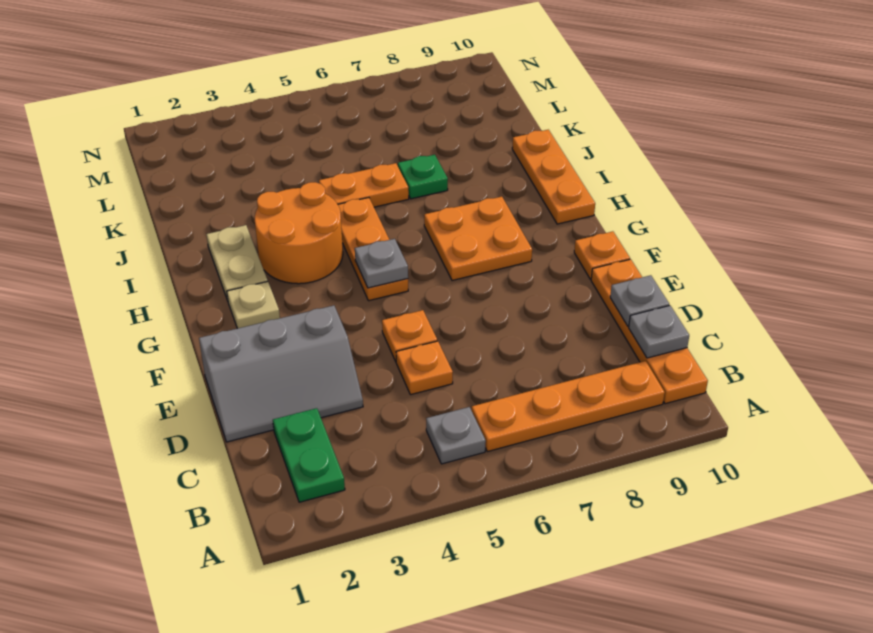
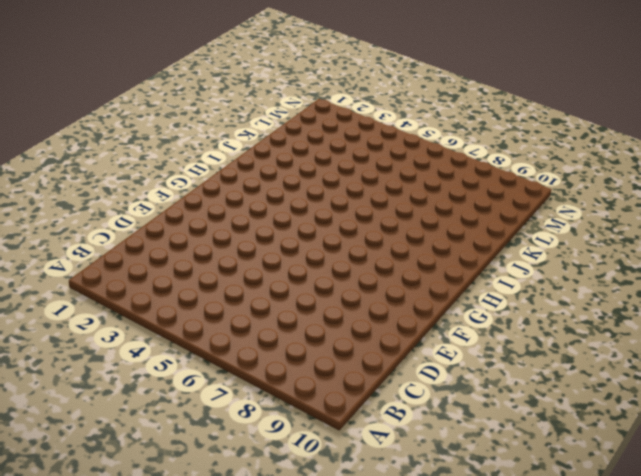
none -> green plate B2:C2 level 1
none -> grey plate B5 level 1
none -> orange plate B6:B9 level 1

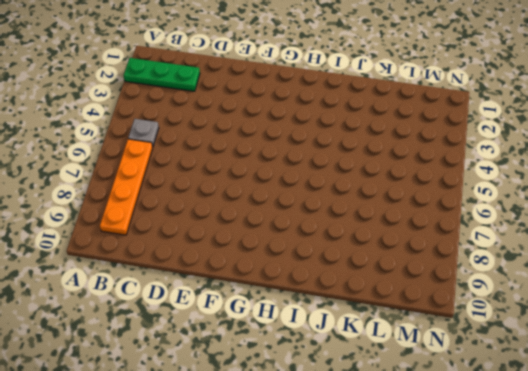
green plate A2:C2 level 1 -> green plate B2:C2 level 1
none -> orange plate B10:E10 level 1
none -> grey slope D1:E3 level 1 top E
none -> orange plate D5 level 1

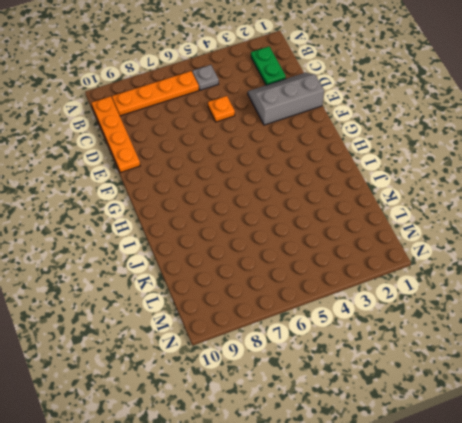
none -> orange plate E5 level 1
none -> orange plate F10 level 1
none -> tan plate G2 level 1

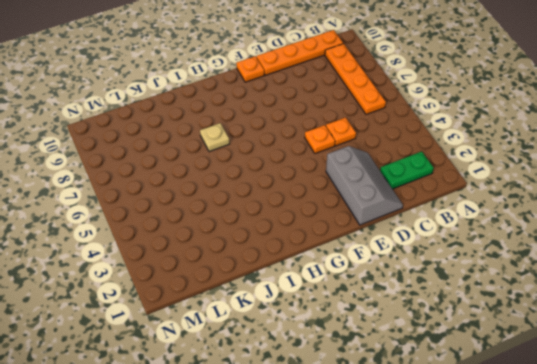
tan plate I7 level 1 -> tan plate G2 level 1
none -> grey plate B5 level 1
none -> orange plate G5:I5 level 1
none -> orange plate G7:H8 level 1

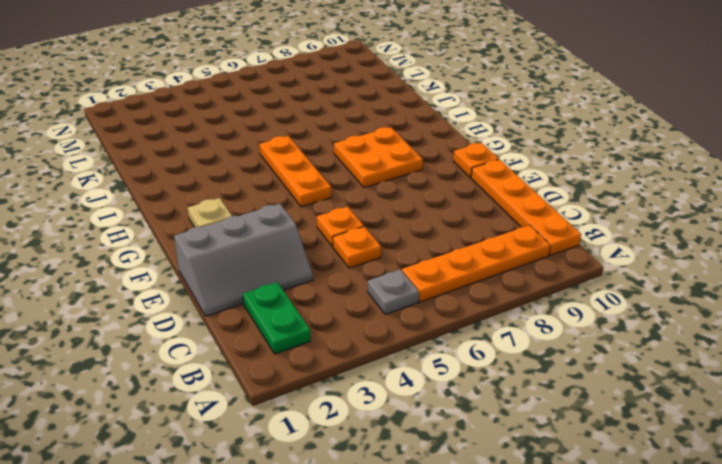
none -> tan plate H2:I2 level 1
none -> orange round brick H3:I4 level 1
none -> orange plate H10:J10 level 1

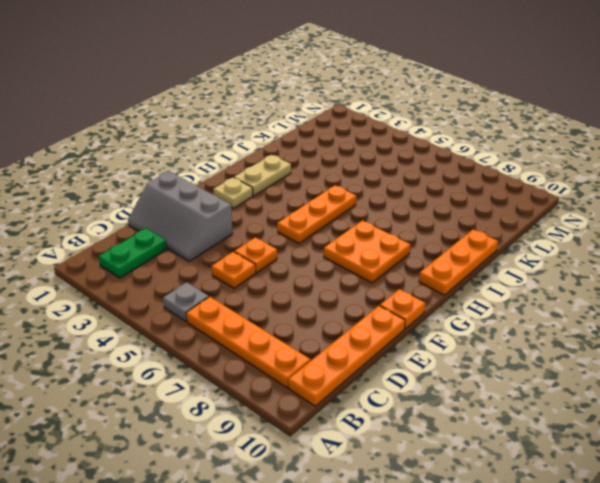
none -> orange round brick H3:I4 level 1
none -> orange plate J5:J6 level 1
none -> green plate J7 level 1

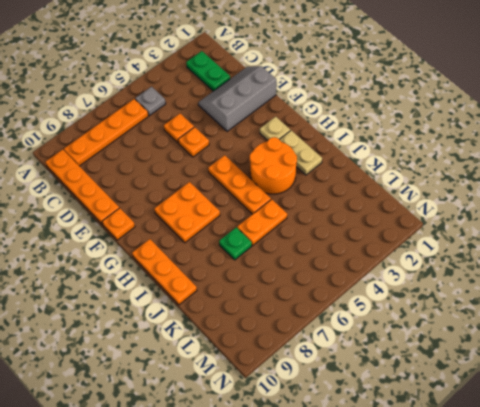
none -> grey plate C10 level 2
none -> grey plate D10 level 2
none -> grey plate G5 level 2

